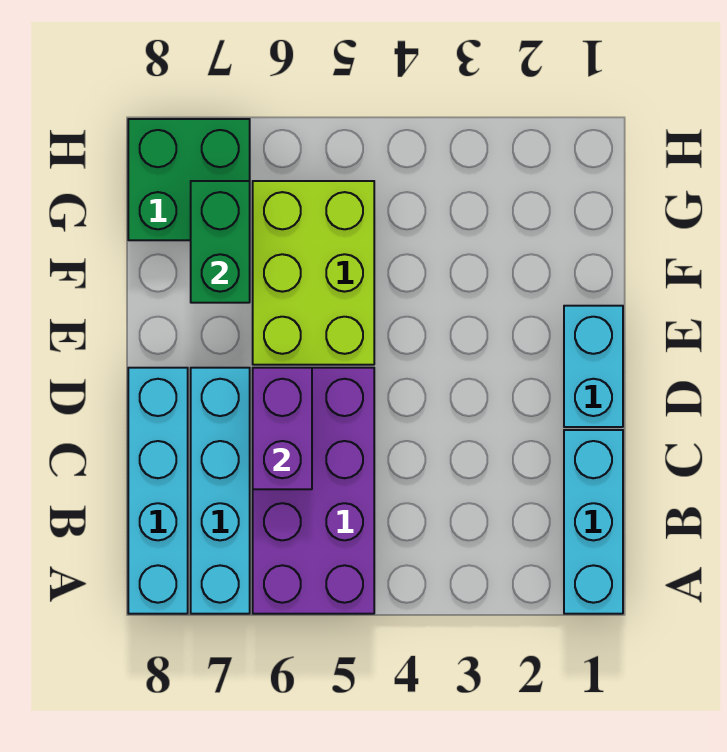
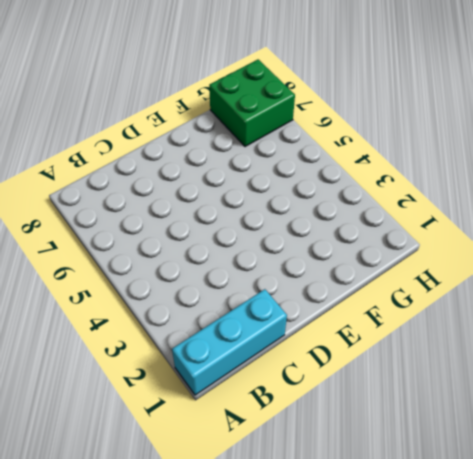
none -> purple brick A5:D6 level 1
none -> cyan brick A7:D7 level 1

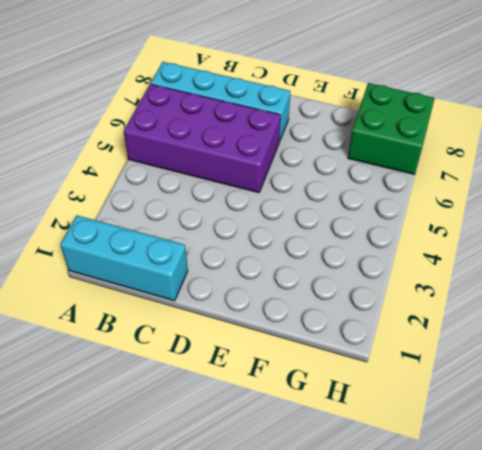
none -> cyan brick A8:D8 level 1
none -> cyan brick D1:E1 level 1

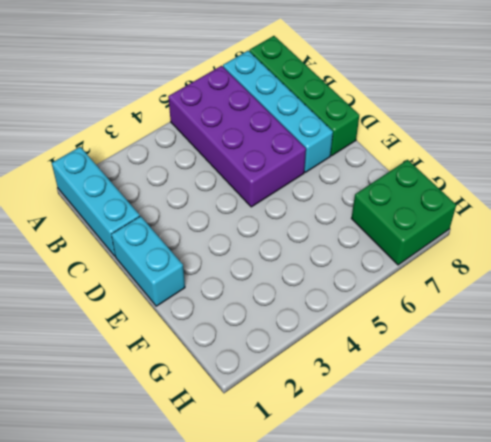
green brick A8:D8 level 1 -> cyan brick A8:D8 level 1
none -> lime brick E5:G6 level 1
none -> purple brick C6:D6 level 2

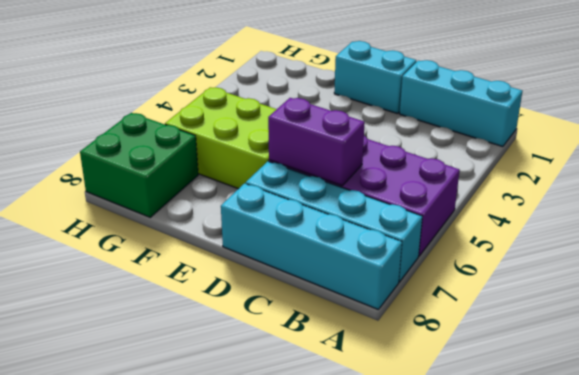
none -> green brick F7:G7 level 2

